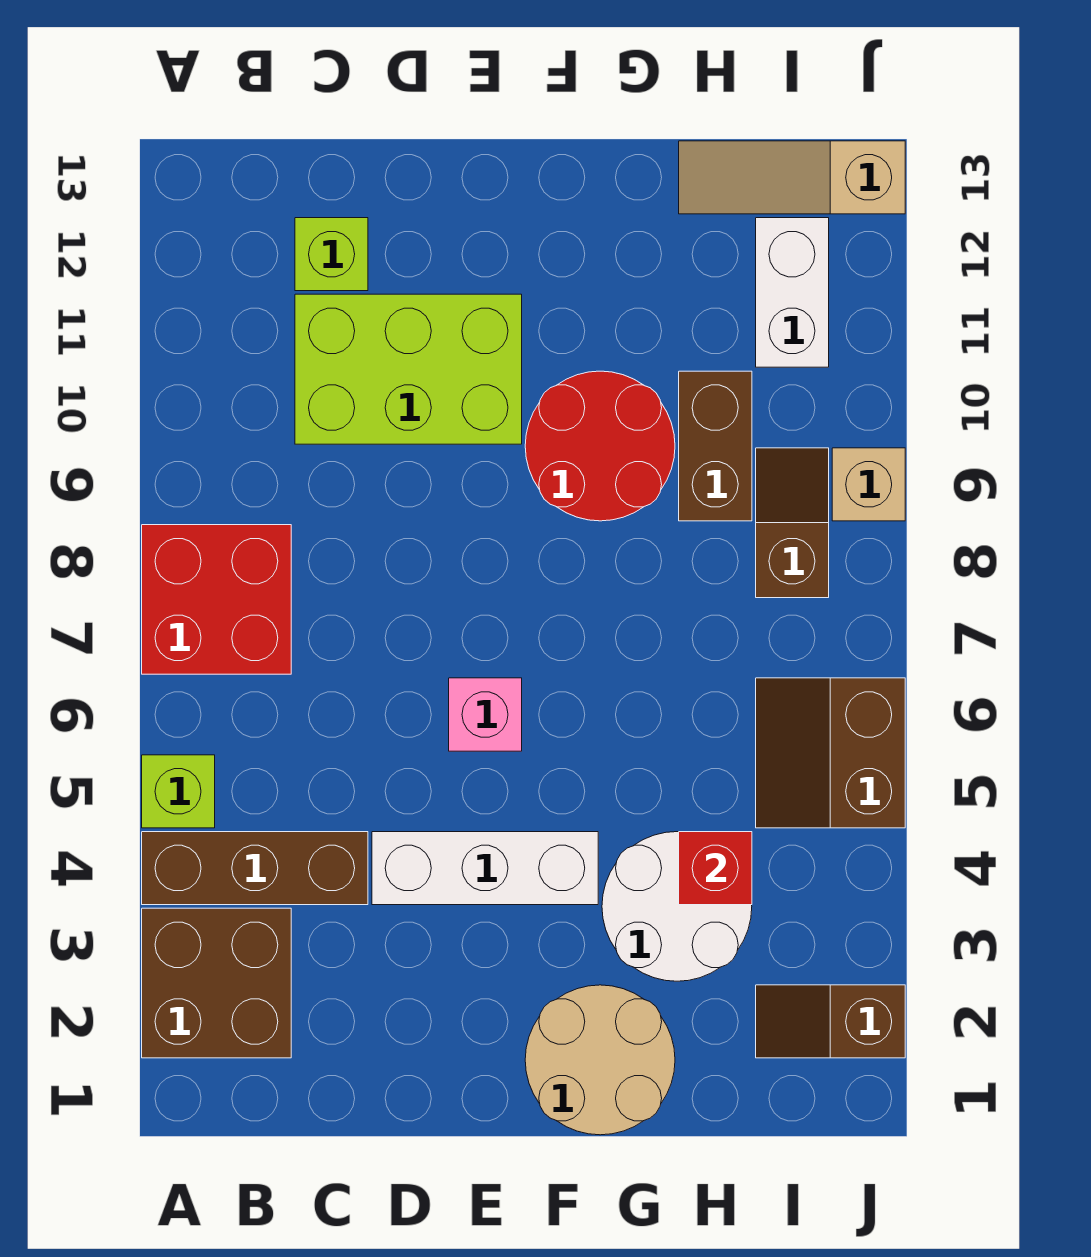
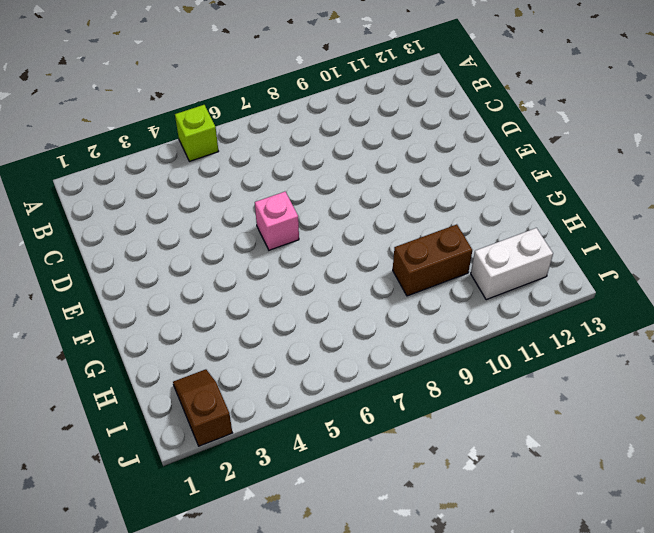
none -> brown brick A2:B3 level 1
none -> brown brick A4:C4 level 1
none -> red brick A7:B8 level 1

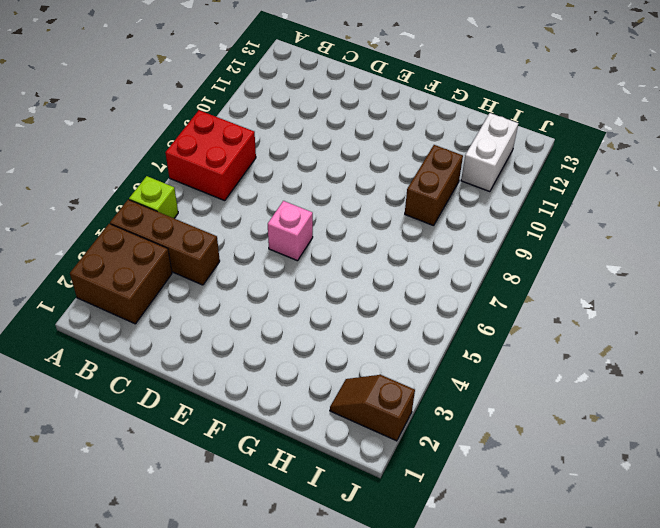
none -> lime brick C10:E11 level 1
none -> lime brick C12 level 1
none -> white brick D4:F4 level 1

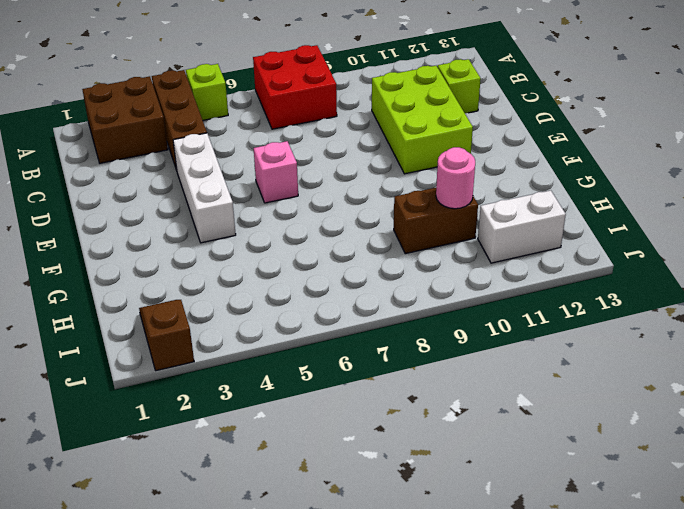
pink round brick H10 level 2 -> none
none -> tan round brick F1:G2 level 1
none -> red round brick F9:G10 level 1
none -> white round brick G3:H4 level 1

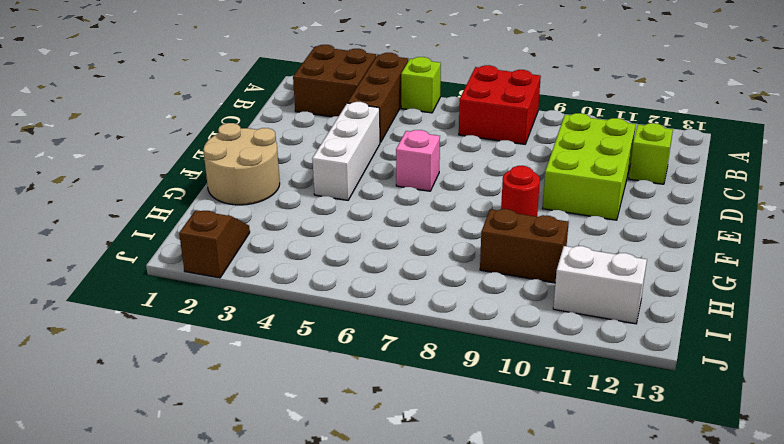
red round brick F9 level 1 -> red round brick F9:G10 level 1
none -> white round brick G3:H4 level 1
none -> tan slope H13:J13 level 1 top J
none -> brown slope I5:J6 level 1 top J

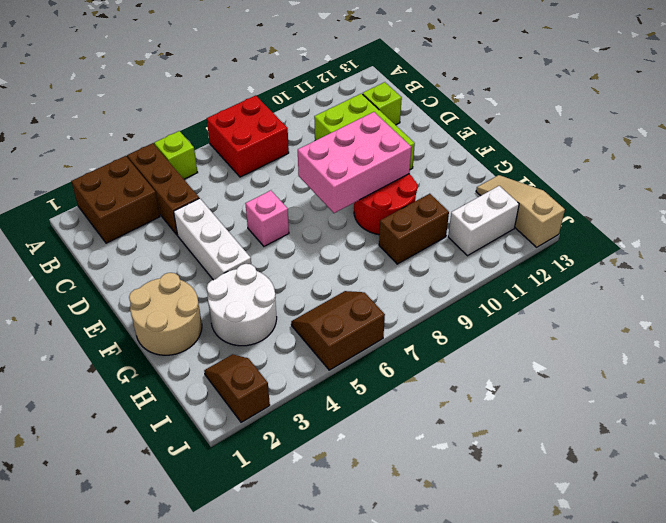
pink brick E8:F10 level 2 -> none
none -> brown slope I8:I9 level 1 top 8
none -> tan brick J9 level 1
none -> red brick H4 level 2

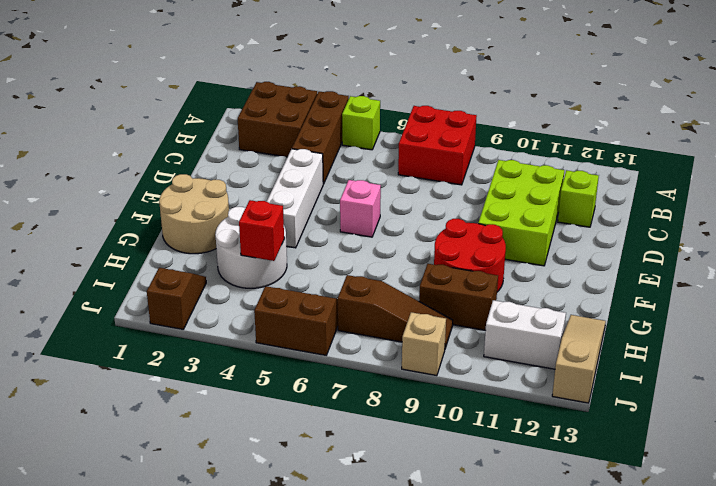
brown slope I7:I9 level 1 top 7 -> brown slope I8:I9 level 1 top 8

